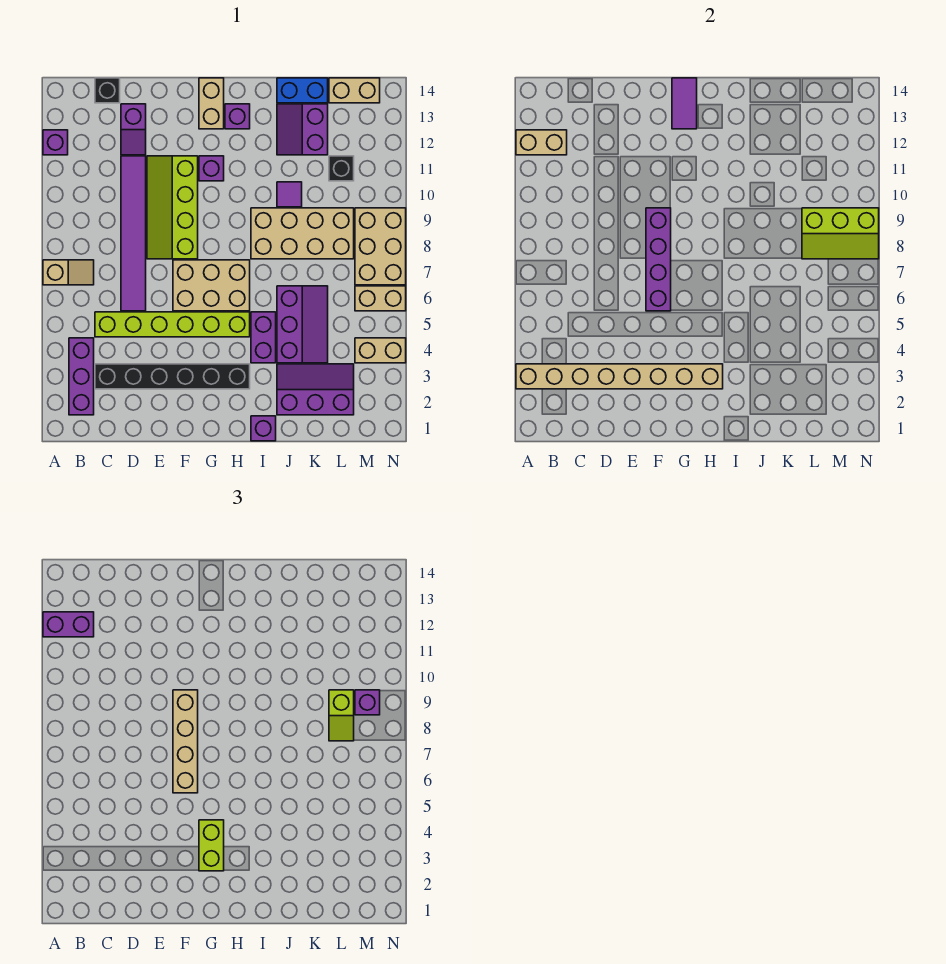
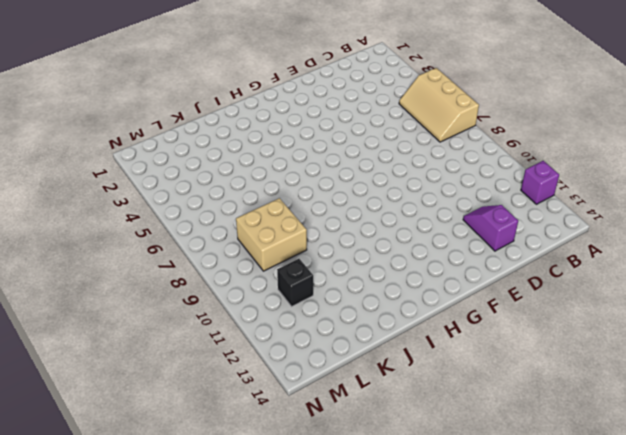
tan slope A5:B7 level 1 top A -> tan slope A7:B7 level 1 top A
tan brick K8:L9 level 1 -> tan brick I8:L9 level 1
none -> purple brick B2:B4 level 1
none -> black brick C3:H3 level 1
none -> lime brick C5:H5 level 1
none -> black brick C14 level 1

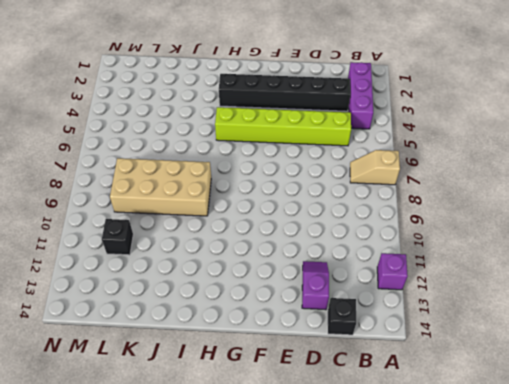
none -> purple tile D6:D11 level 1
none -> lime slope E8:F11 level 1 top F
none -> tan brick F6:H7 level 1
none -> purple brick G11 level 1

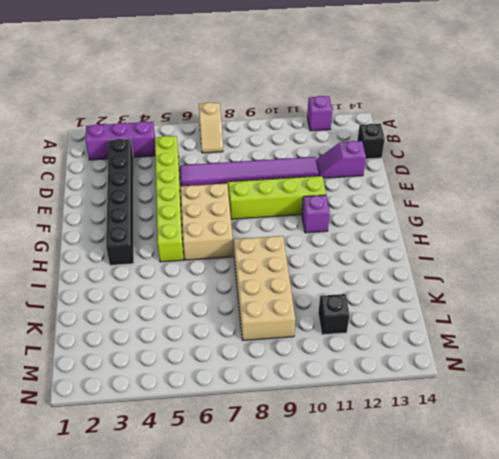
none -> tan brick G13:G14 level 1
none -> purple brick H13 level 1
none -> purple brick I1 level 1
none -> purple brick I4:I5 level 1

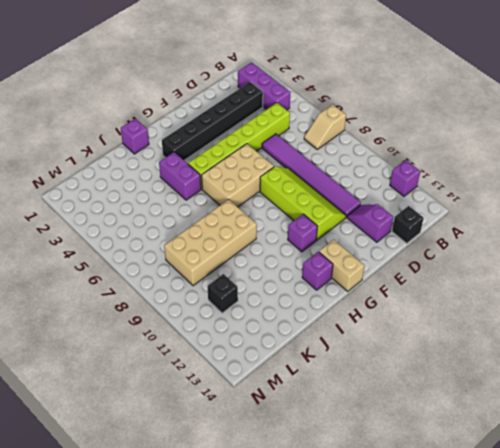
none -> purple slope J2:L3 level 1 top 2
none -> purple slope J4:K6 level 1 top J
none -> purple tile J10 level 1
none -> purple slope J12:K13 level 1 top K

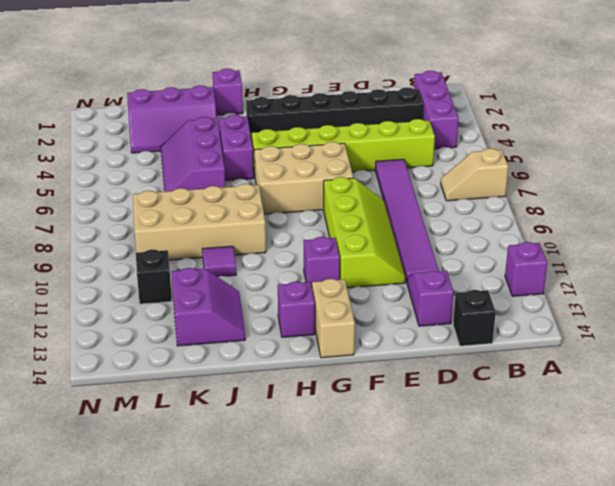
none -> blue brick J14:K14 level 1
none -> tan brick L14:M14 level 1
none -> tan brick M4:N4 level 1
none -> tan brick M6:N6 level 1

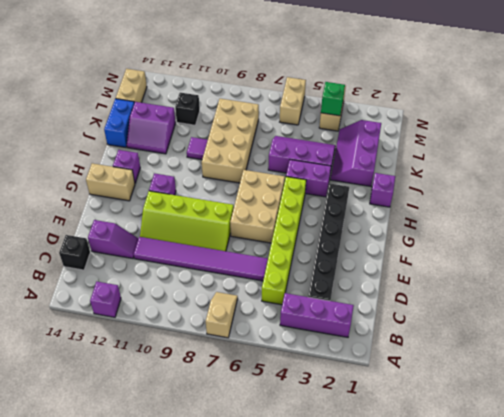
green brick M4 level 2 -> none
none -> tan brick M7:N9 level 1
none -> tan brick A3:H3 level 2
none -> tan brick A12:B12 level 2
none -> purple brick F6:F9 level 2

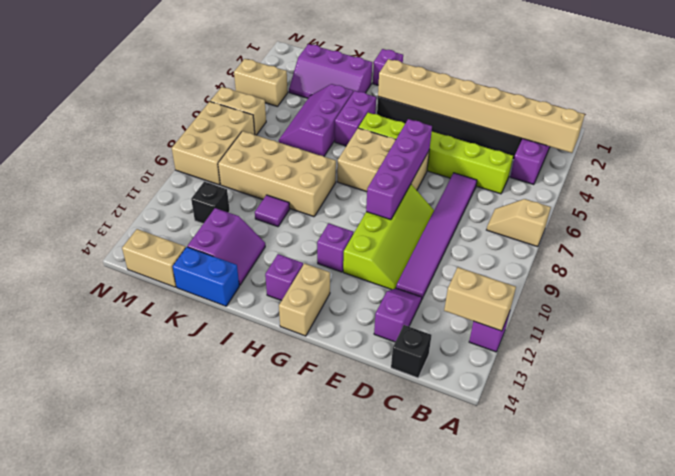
none -> purple tile G13:G14 level 2
none -> lime slope L8:N9 level 2 top 9
none -> purple brick A12:B12 level 3
none -> tan brick F6:F9 level 3

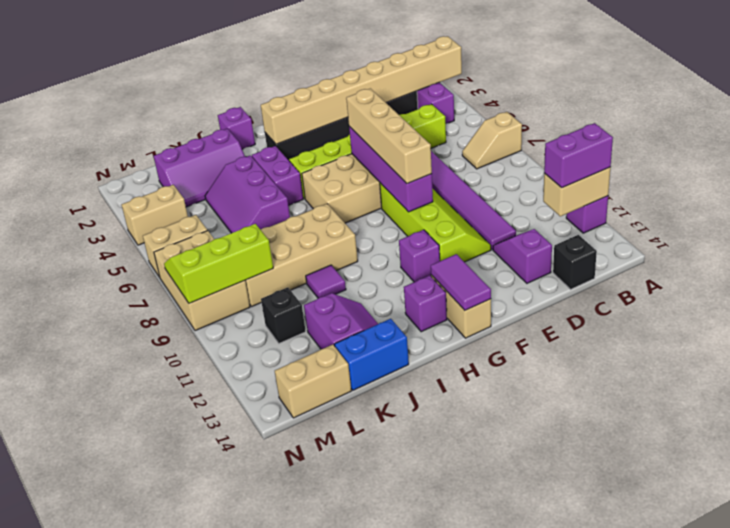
none -> lime brick G3:G4 level 3
none -> lime slope L8:L9 level 3 top 9
none -> purple brick M9 level 3

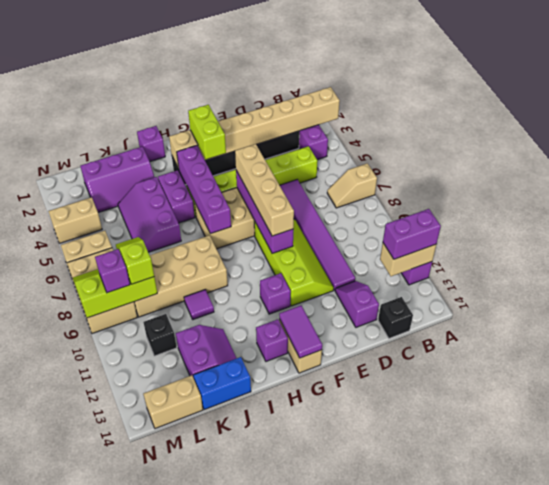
purple brick H4:H7 level 2 -> none

